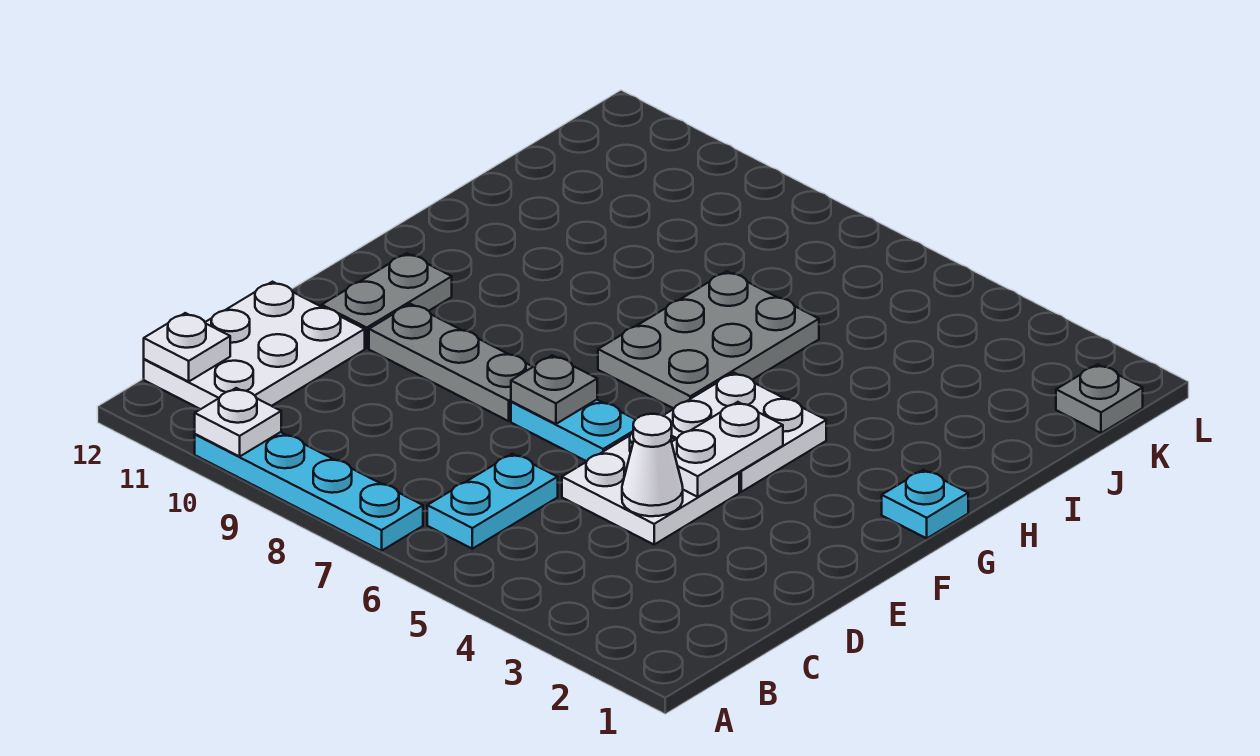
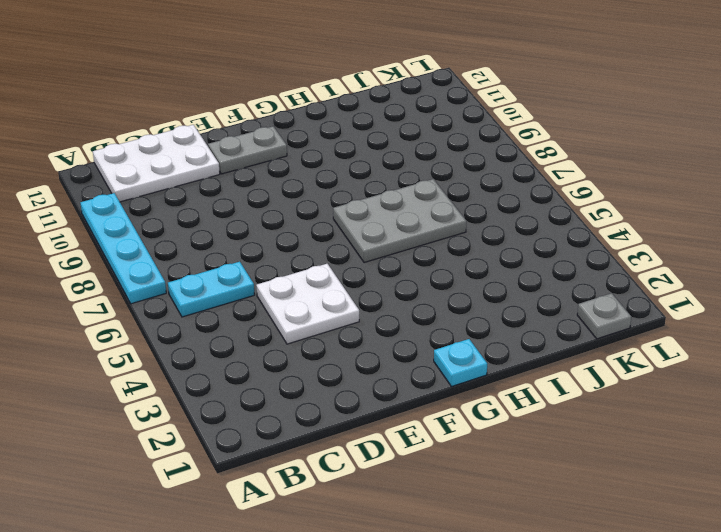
none -> cyan plate E6:E7 level 1
none -> grey plate E8:E10 level 1
none -> white plate F4:G5 level 1

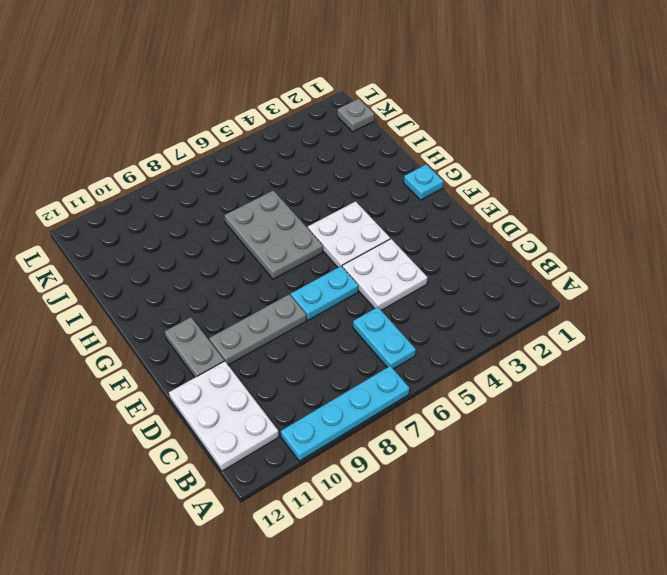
none -> white plate A10 level 2
none -> white plate B12 level 2
none -> white cone D4 level 2

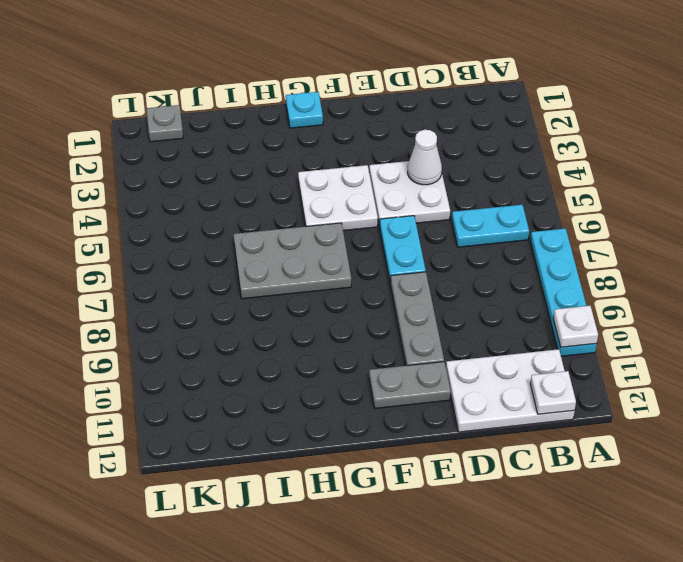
none -> white plate E4:F4 level 2
none -> grey plate E7 level 2

